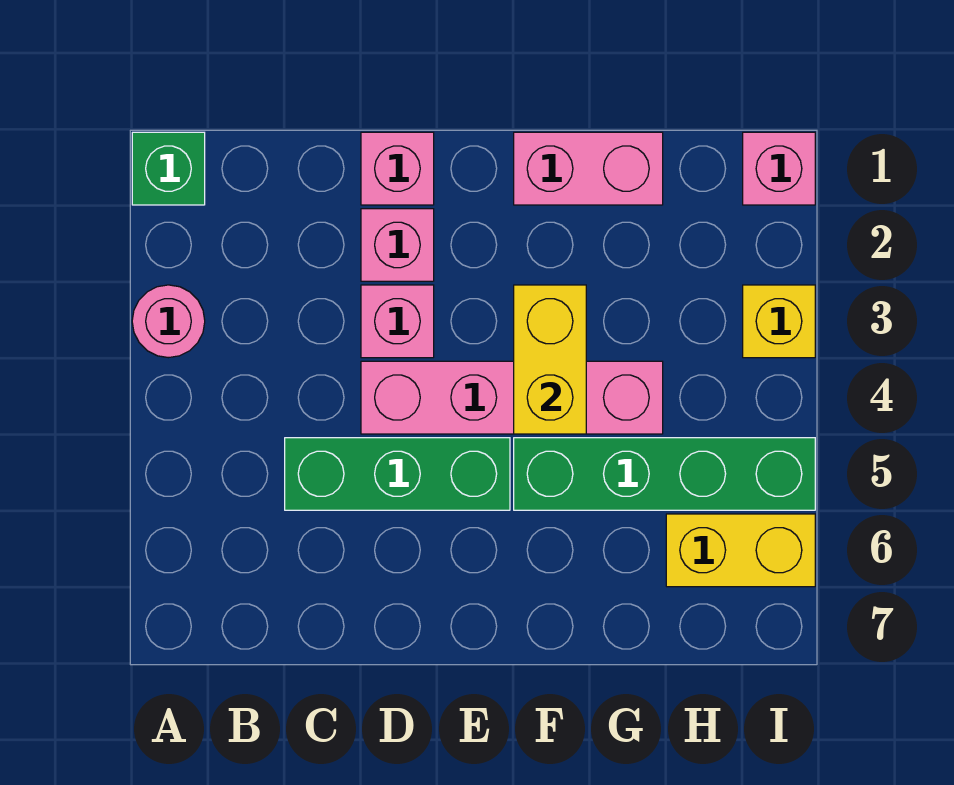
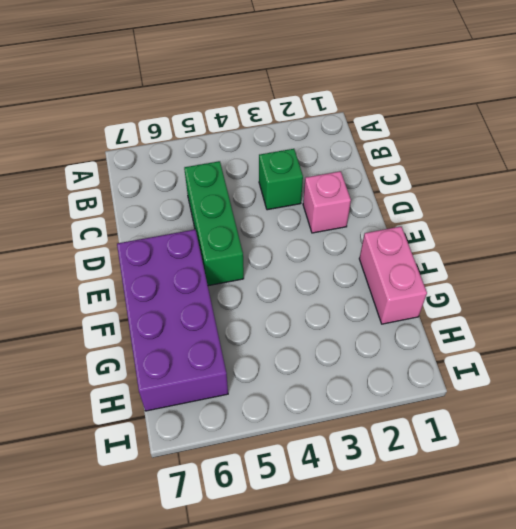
green brick C3 level 1 -> green brick A1 level 1
purple brick E6:H7 level 1 -> yellow brick H6:I6 level 1
none -> pink round brick A3 level 1
none -> pink brick D1 level 1
none -> pink brick D3 level 1

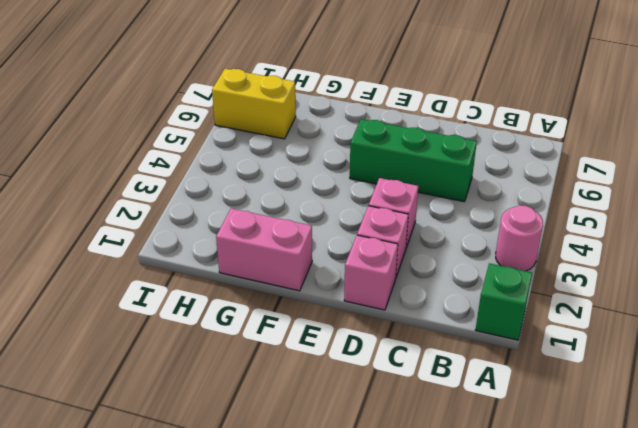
none -> pink brick D4:G4 level 1
none -> green brick F5:I5 level 1
none -> pink brick I1 level 1

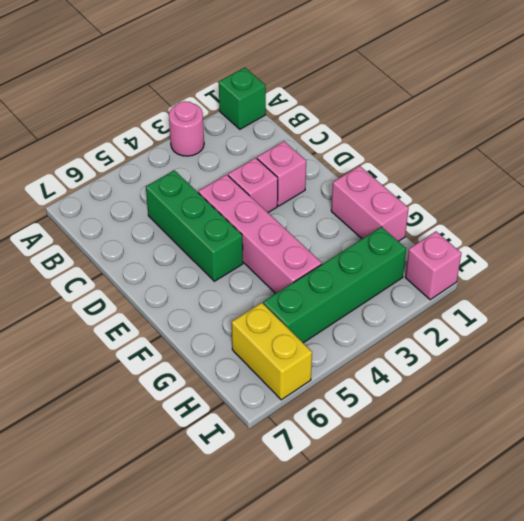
green brick H2:H5 level 1 -> green brick F5:I5 level 1
none -> pink brick D1 level 1
none -> yellow brick I3 level 1
none -> yellow brick F3:F4 level 2

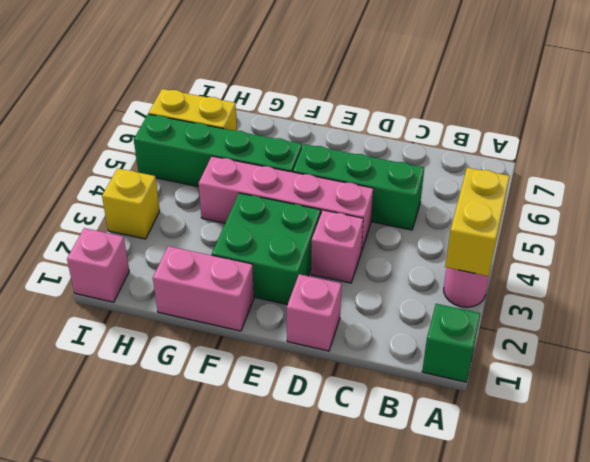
yellow brick A3:A4 level 2 -> yellow brick F3:F4 level 2
green brick E2:F3 level 1 -> none
none -> pink brick D2 level 1

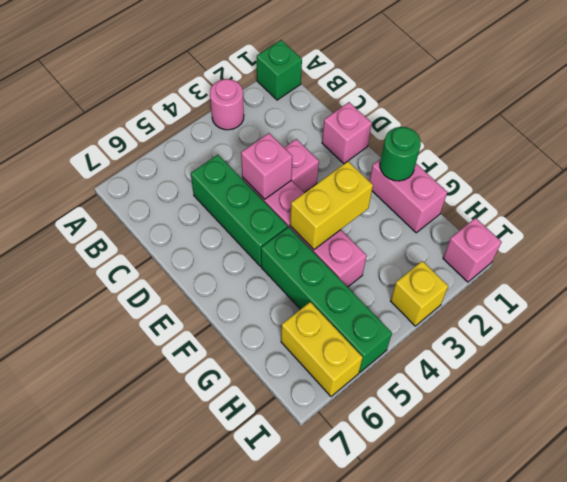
pink brick D4 level 2 -> pink brick D2 level 1
green round brick F1 level 2 -> none

